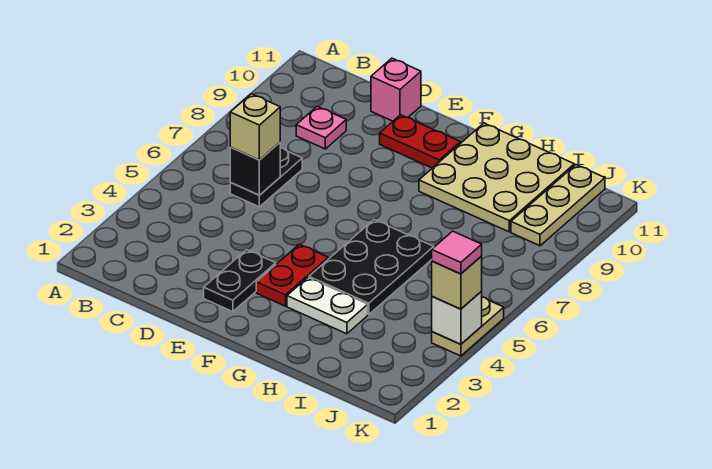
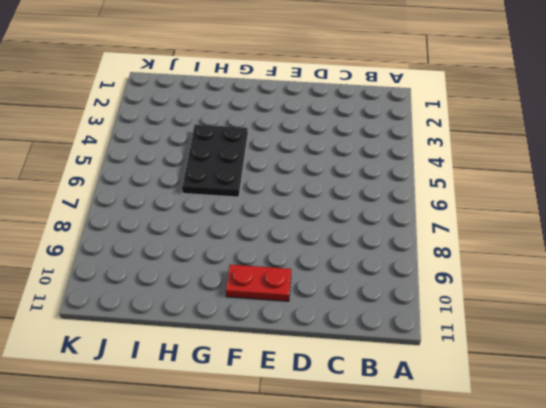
none -> black plate C6:C7 level 1
none -> pink plate C9 level 1
none -> pink brick D11 level 1

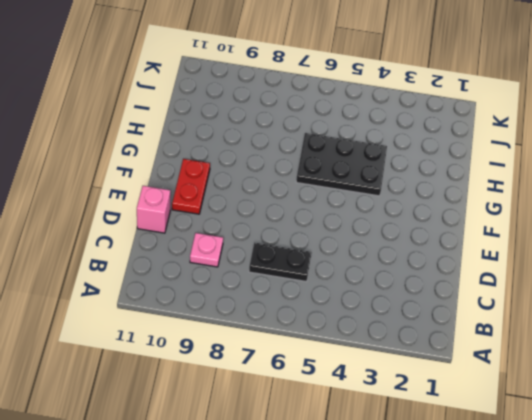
none -> black plate E2:E3 level 1
none -> red plate F3:F4 level 1
none -> white plate G3:H3 level 1

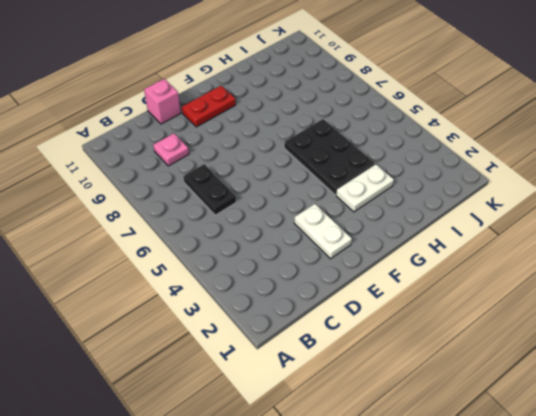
white plate E2:E3 level 1 -> black plate E2:E3 level 1
none -> red plate F3:F4 level 1
none -> tan plate G9:I11 level 1
none -> tan plate J9:J11 level 1

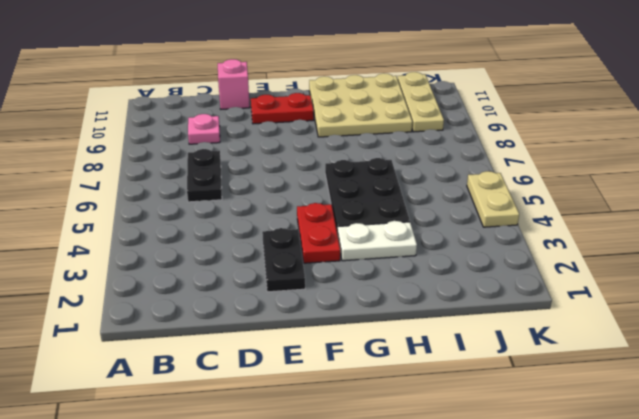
none -> black brick C6 level 2
none -> white brick K4 level 2
none -> tan brick C6 level 3

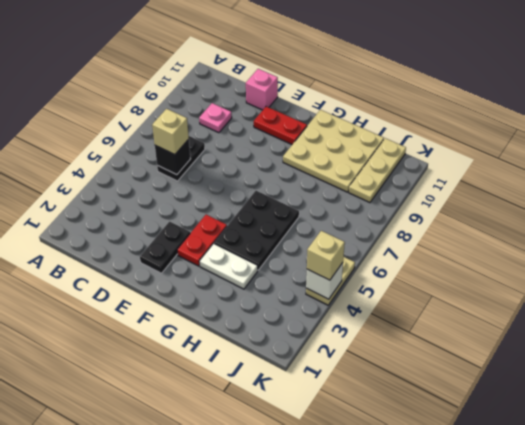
none -> pink tile K4 level 4

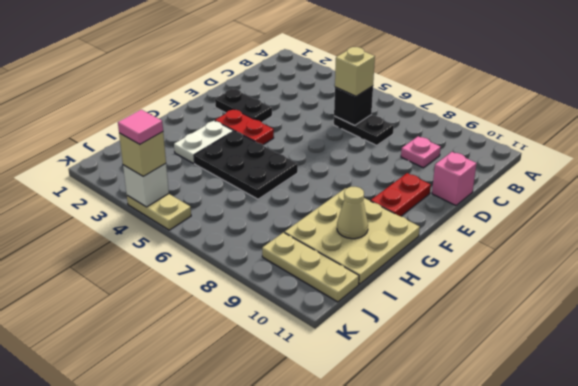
tan cone H10 level 2 -> none

